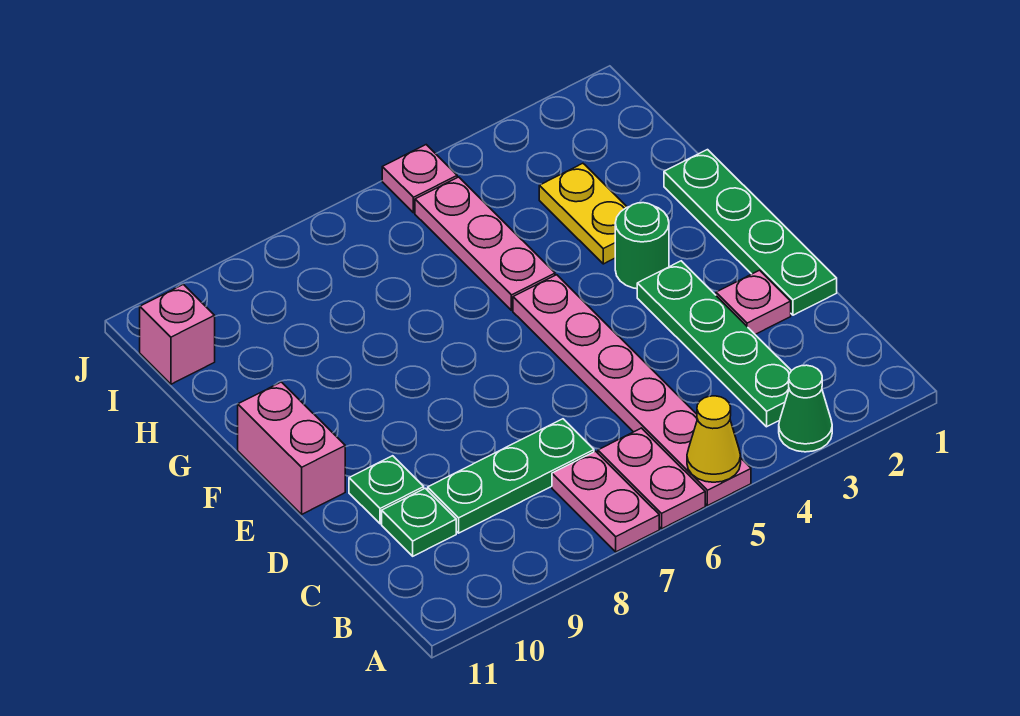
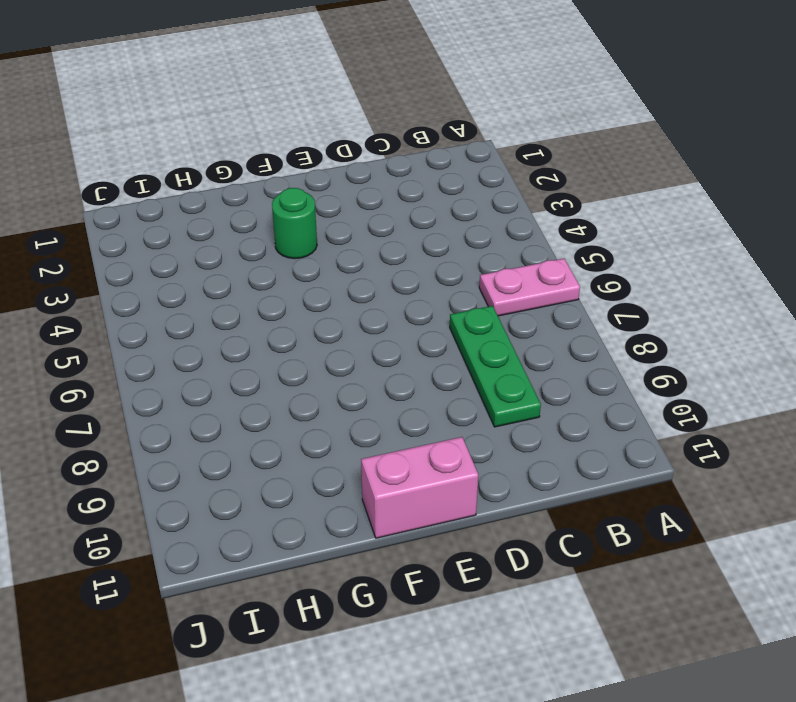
none -> green cone A3 level 1
none -> pink plate A5:F5 level 1
none -> pink plate A7:B7 level 1

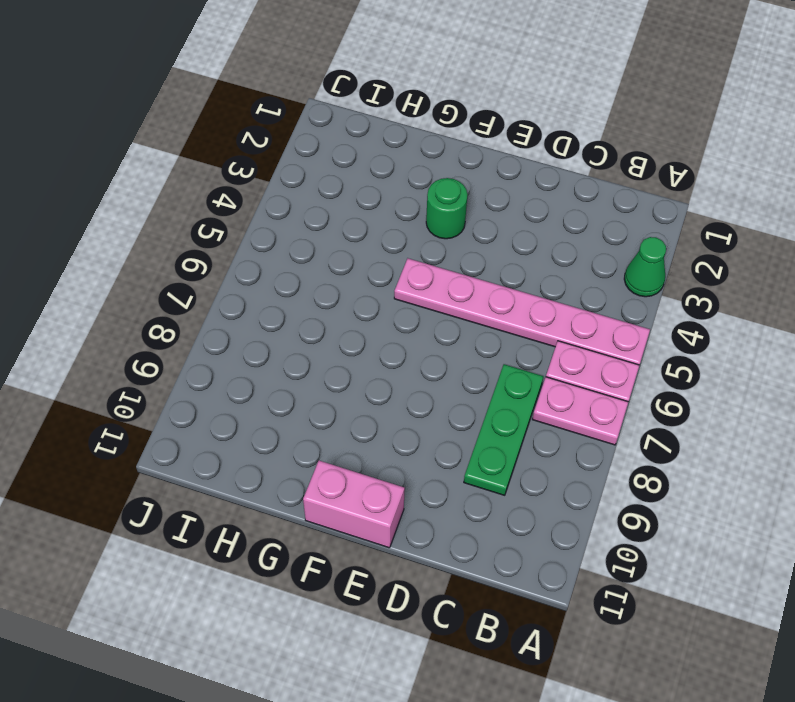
none -> green plate B3:E3 level 1
none -> green plate C10 level 1
none -> green plate D1:G1 level 1

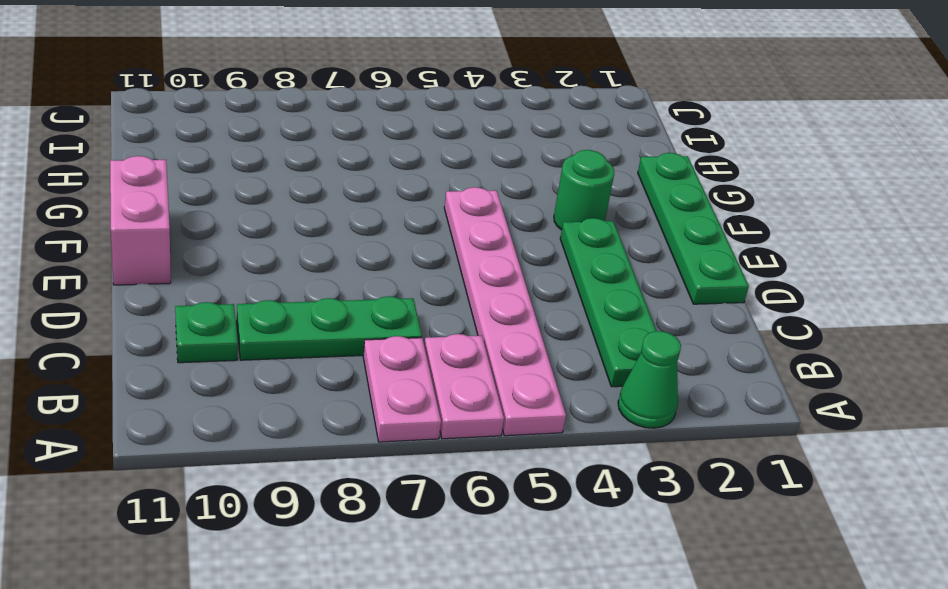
none -> pink plate D2 level 1
none -> green plate D10 level 1
none -> yellow plate G3:H3 level 1

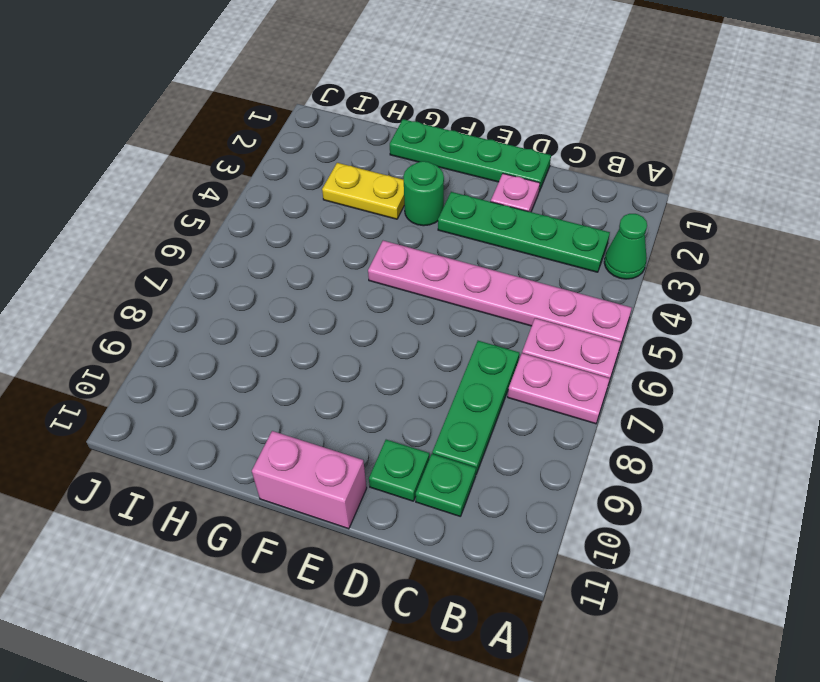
none -> pink plate G5:I5 level 1
none -> pink brick I11 level 1
none -> pink plate J5 level 1

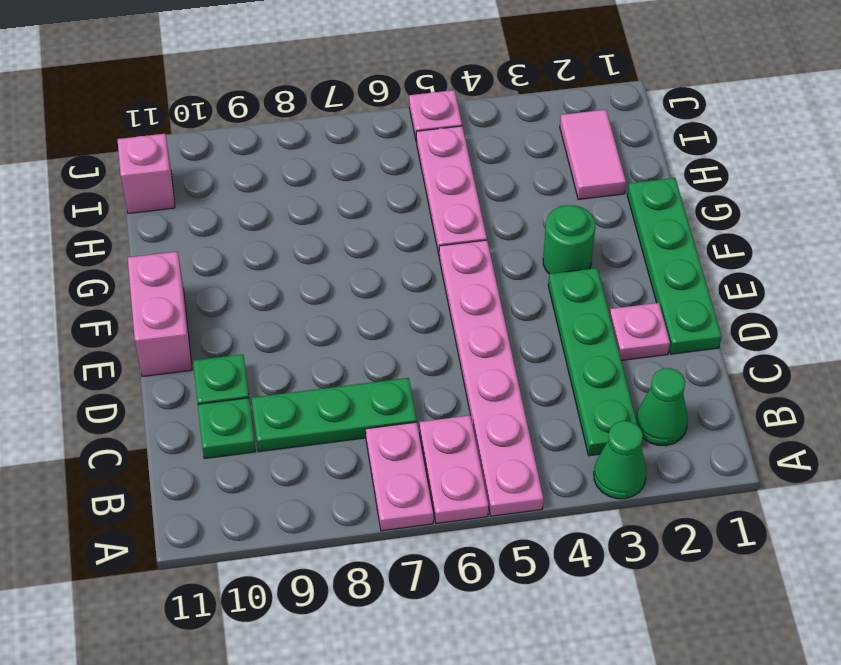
green cone B2 level 1 -> none
pink tile H2:I2 level 1 -> none
none -> yellow plate G3:H3 level 1
none -> yellow cone A5 level 2

